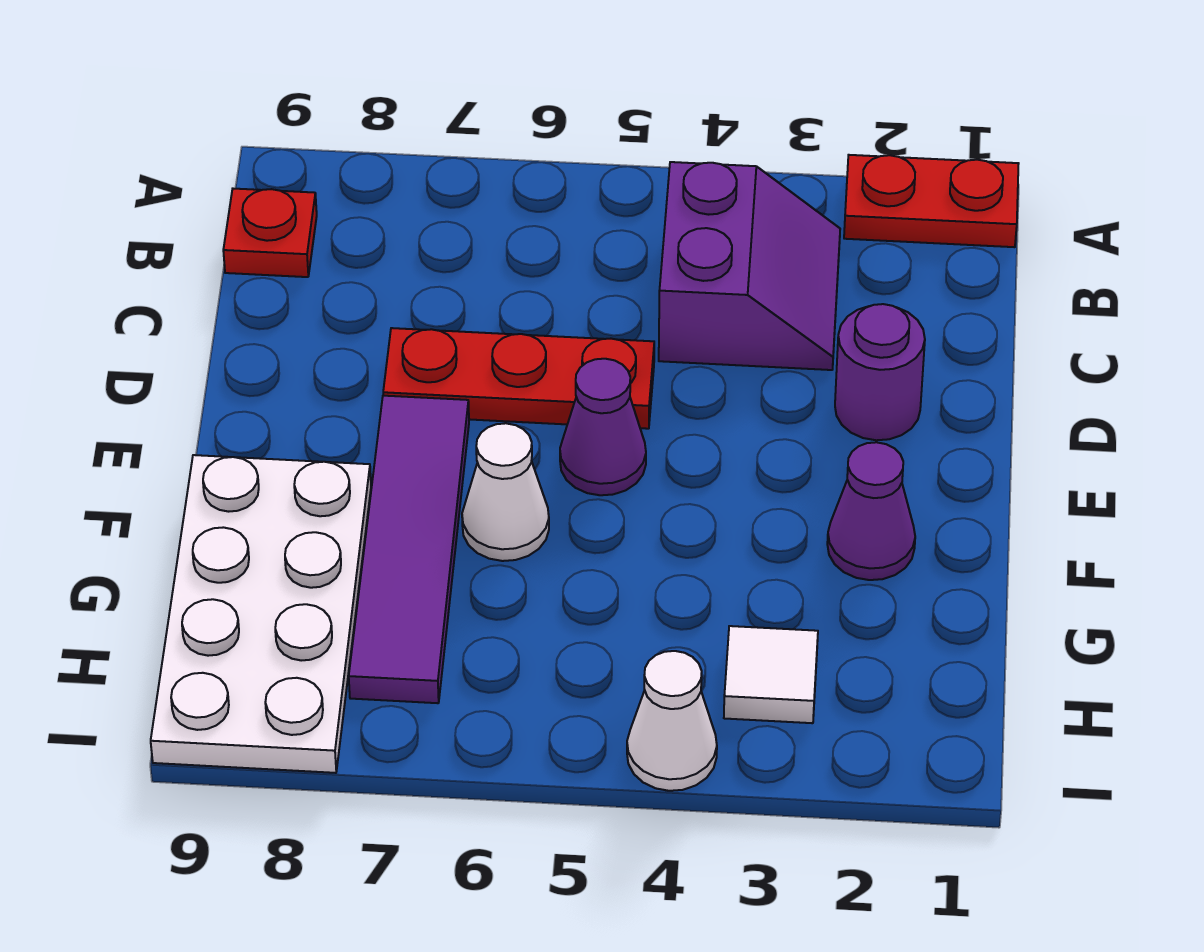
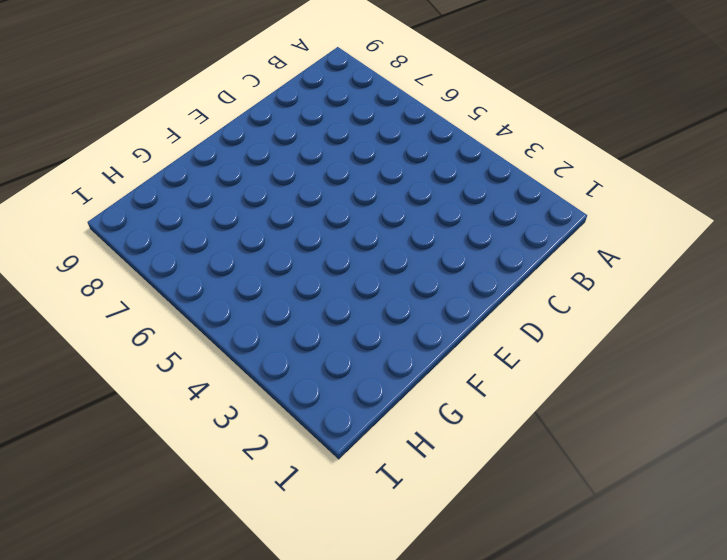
none -> red plate A1:A2 level 1
none -> purple slope B3:C4 level 1 top 4
none -> red plate B9 level 1

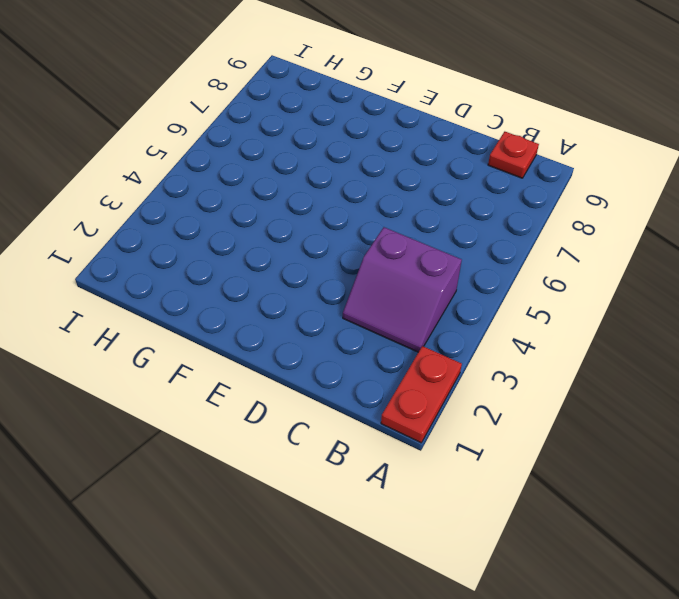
none -> purple round brick D2 level 1
none -> red plate D5:D7 level 1
none -> purple cone E5 level 1

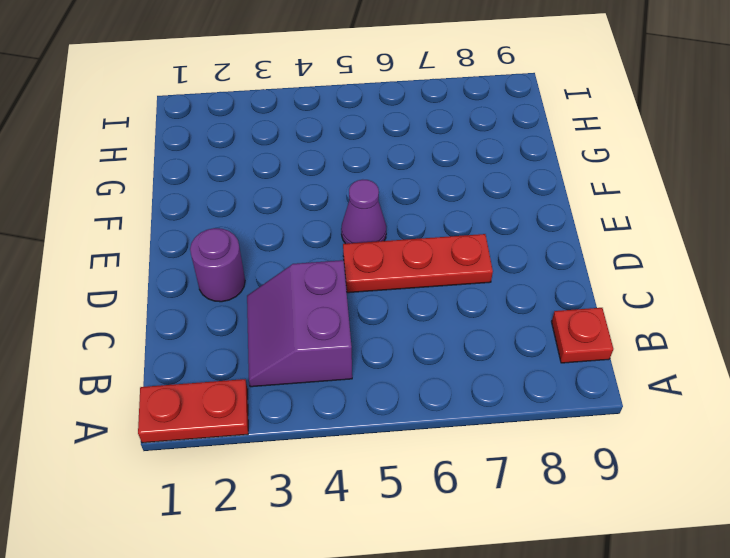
none -> purple tile E7:H7 level 1
none -> purple cone F2 level 1
none -> white cone F6 level 1

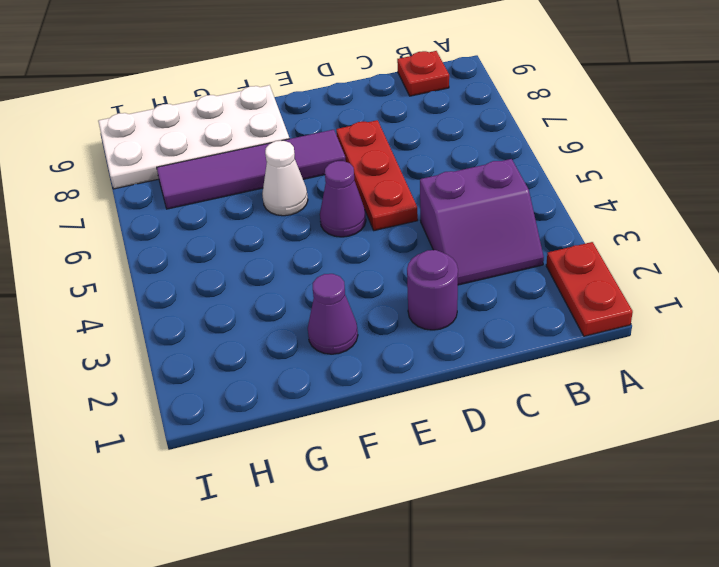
none -> white tile H3 level 1
none -> white cone I4 level 1

